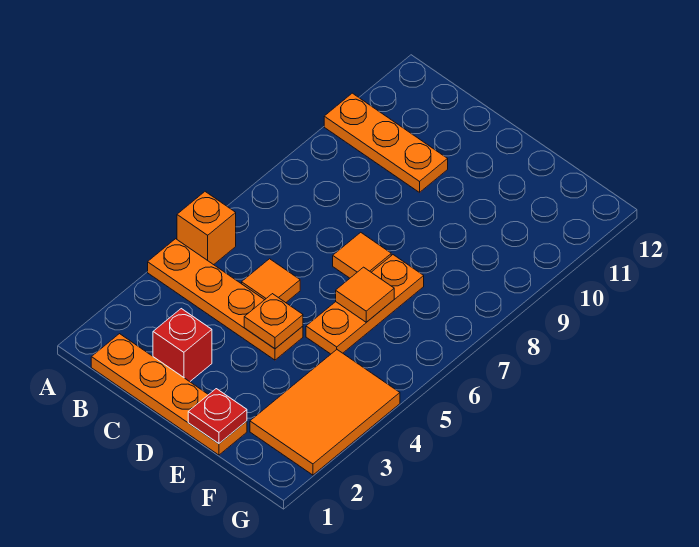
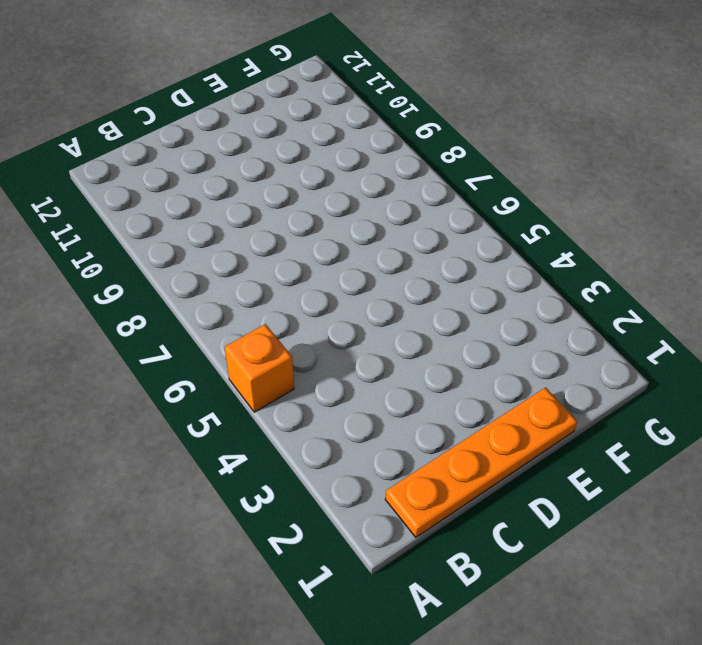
none -> orange plate A4:D4 level 1
none -> orange plate A10:C10 level 1
none -> red brick C2 level 1

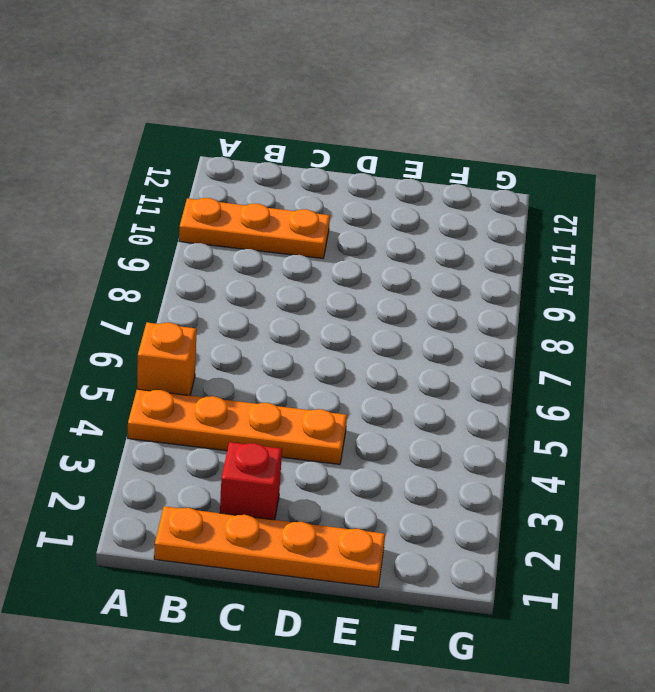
none -> orange tile C5 level 1
none -> orange tile D7 level 1
none -> orange plate E5:E7 level 1

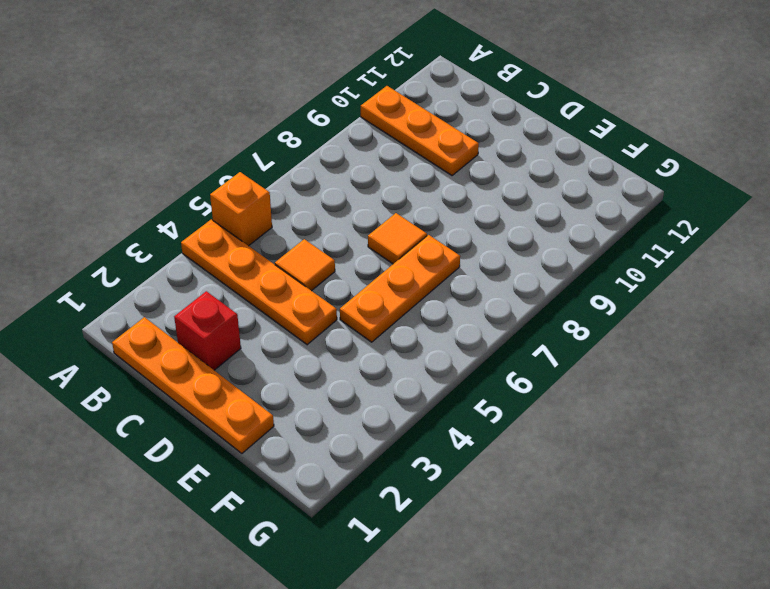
none -> orange tile F2:G4 level 1
none -> orange plate D4 level 2
none -> red plate E1 level 2

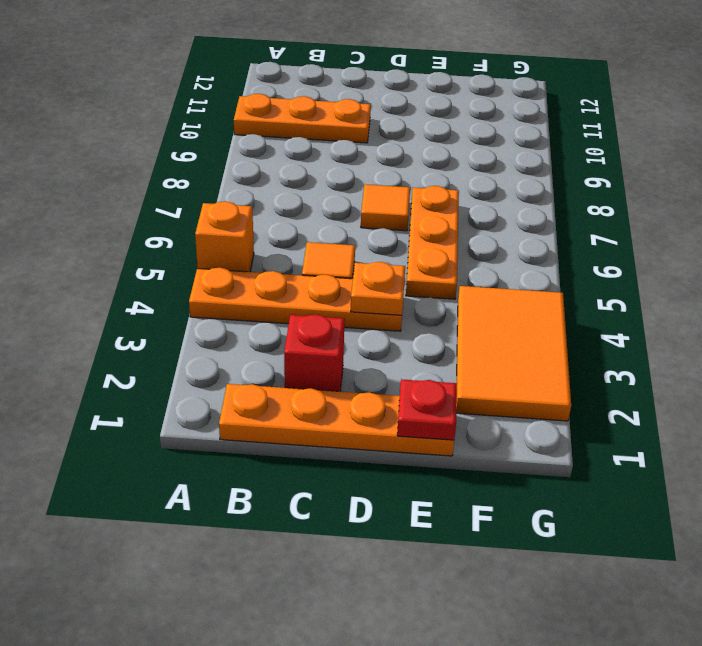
none -> orange tile E6 level 2

